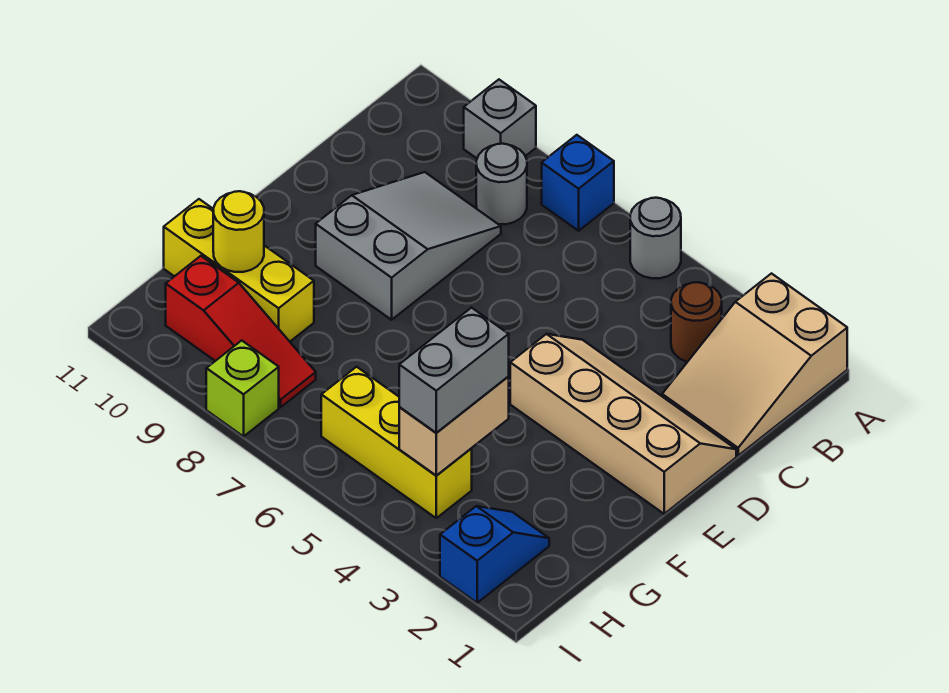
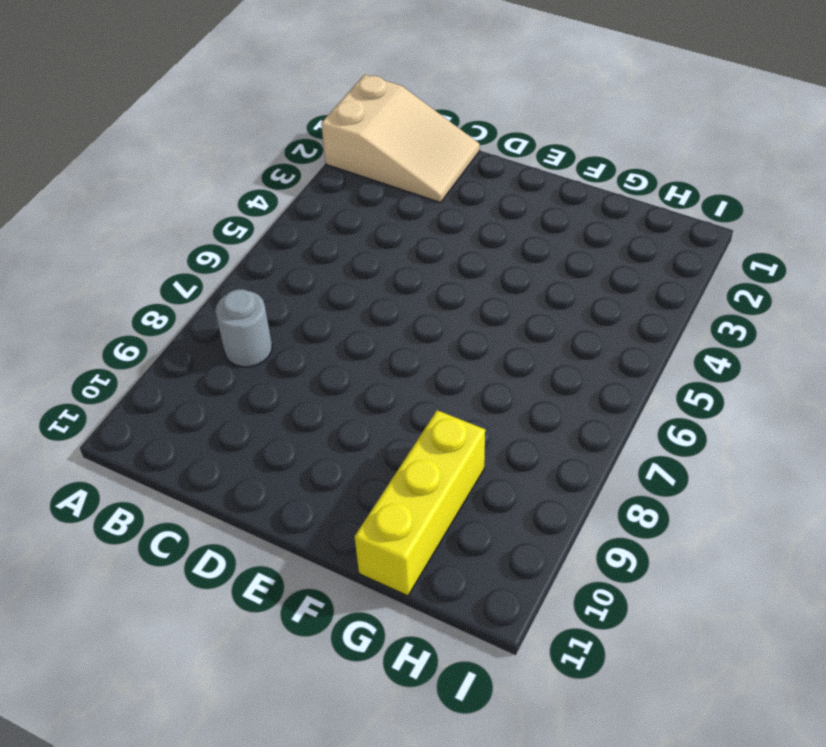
none -> grey round brick A5 level 1
none -> blue brick A7 level 1
none -> grey brick A9 level 1

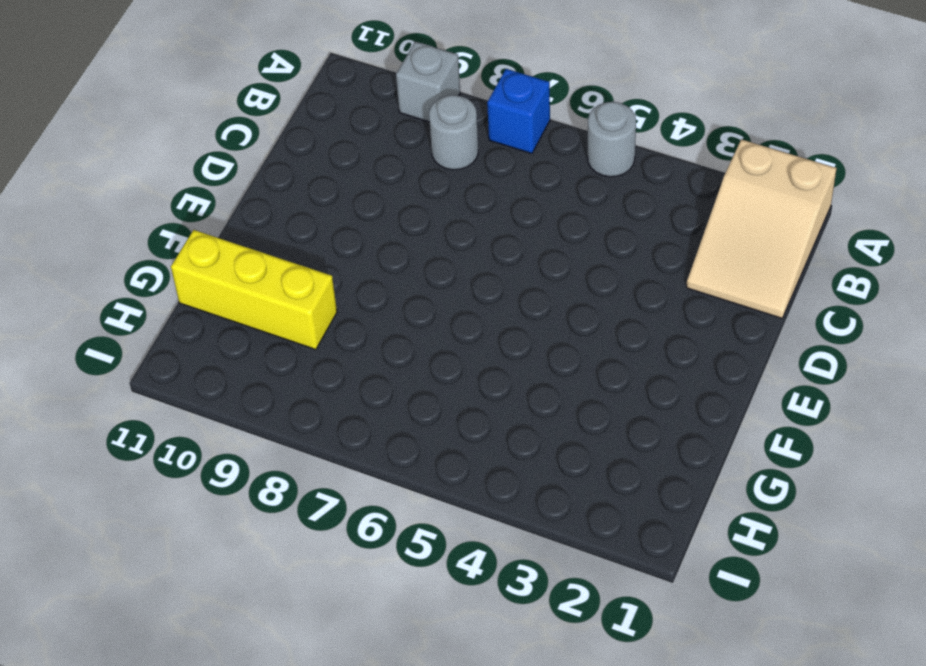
none -> brown round brick B3 level 1
none -> grey slope C8:E9 level 1 top E
none -> tan slope D1:E4 level 1 top E

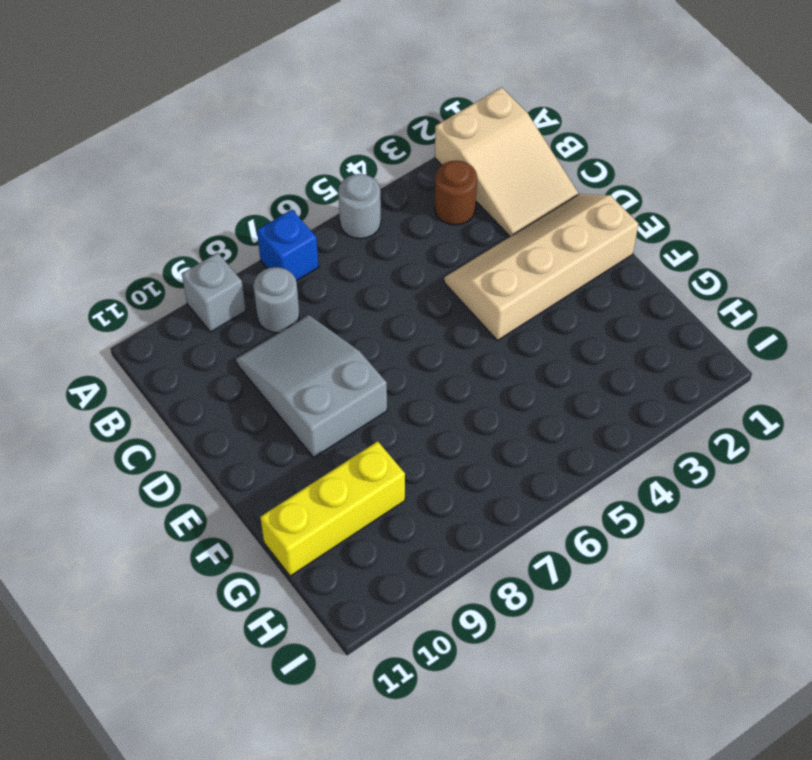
none -> blue slope H2:I2 level 1 top I
none -> yellow brick H4:H6 level 1
none -> red slope H8:H10 level 1 top 10

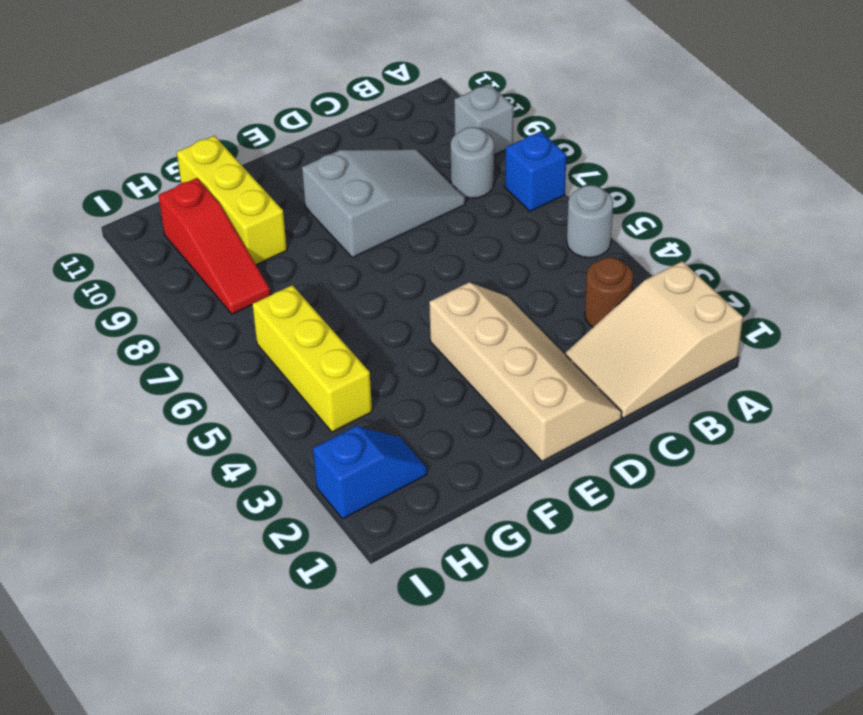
none -> lime brick I8 level 1
none -> tan brick G4:H4 level 2
none -> yellow round brick G10 level 2

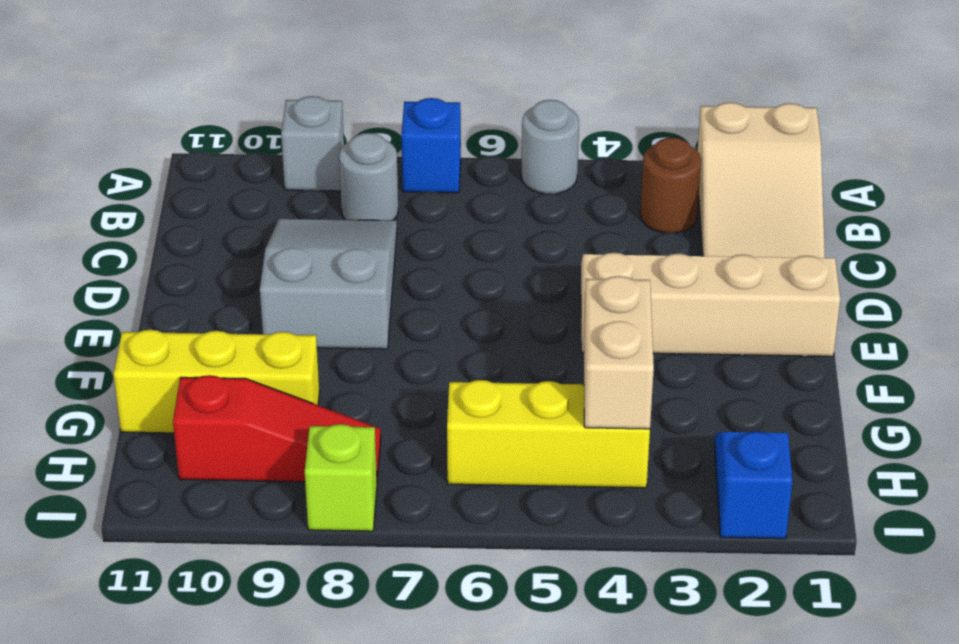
none -> yellow round brick G10 level 2
none -> grey brick G4:H4 level 3

